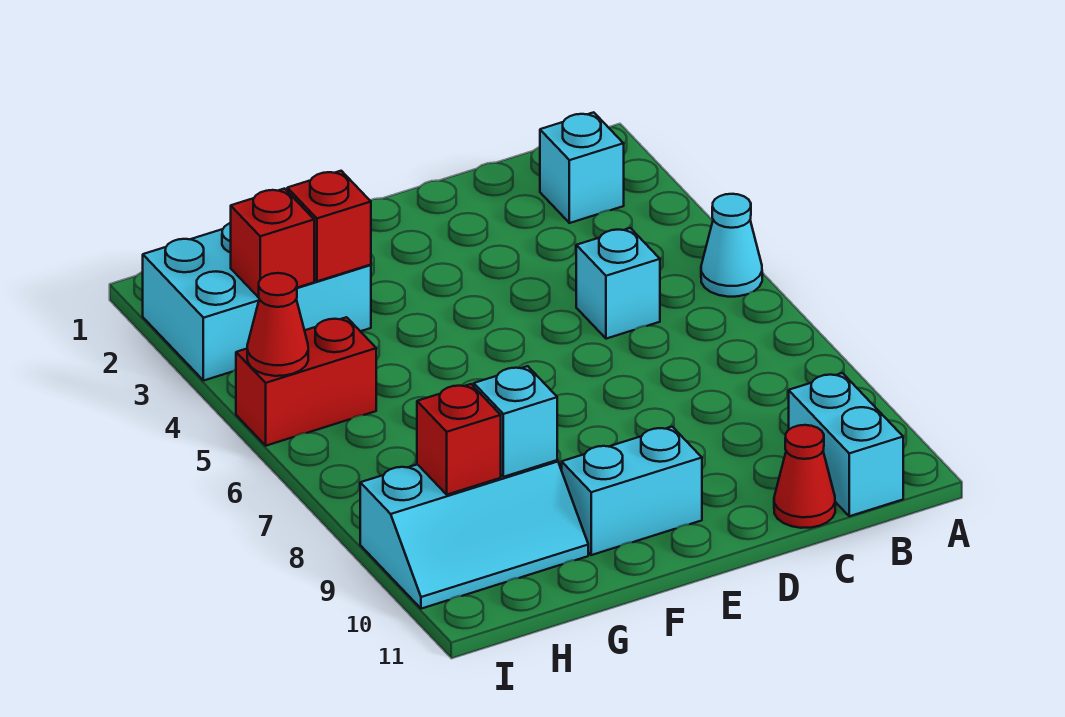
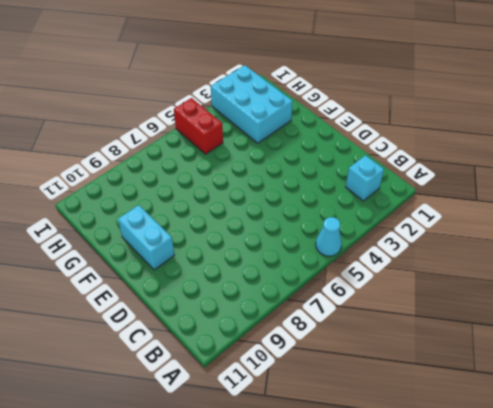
none -> cyan brick B10:B11 level 1
none -> cyan brick C5 level 1
none -> red cone C11 level 1

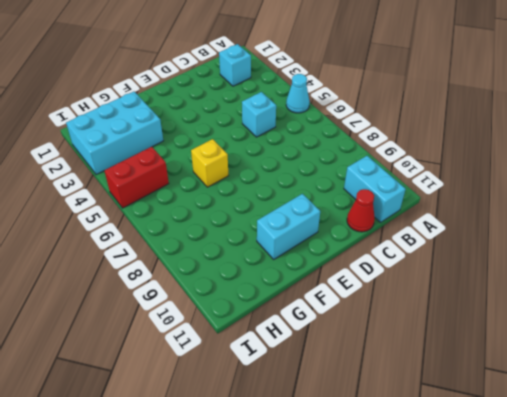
yellow brick F6 level 1 -> none
none -> cyan slope G9:I10 level 1 top 9
none -> red brick G3 level 2
none -> cyan brick G9 level 2

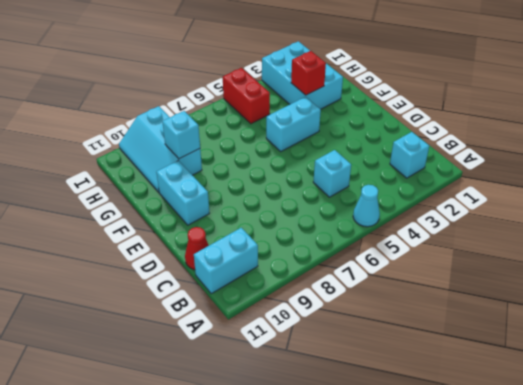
cyan brick F4:F5 level 1 -> none
none -> red brick H3 level 2
none -> red brick H9 level 2
none -> red cone I5 level 2

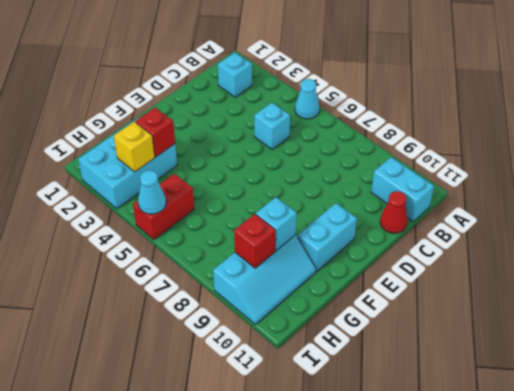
yellow brick H3 level 2 -> red brick H3 level 2
cyan cone I5 level 2 -> red cone I5 level 2

